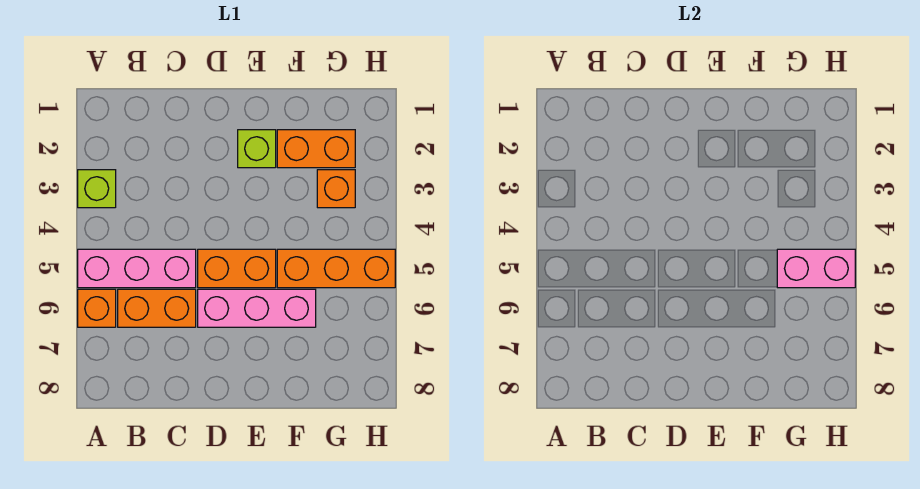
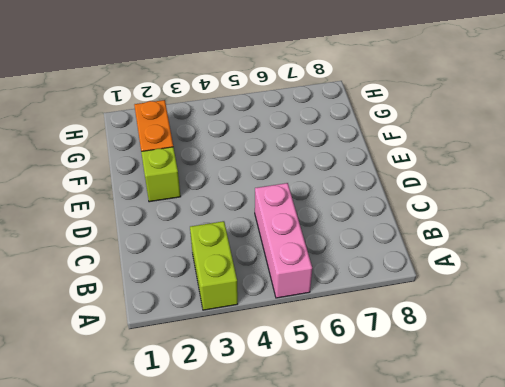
lime brick A3:B3 level 1 -> lime brick A3 level 1
none -> orange brick A6 level 1
none -> orange brick B6:C6 level 1

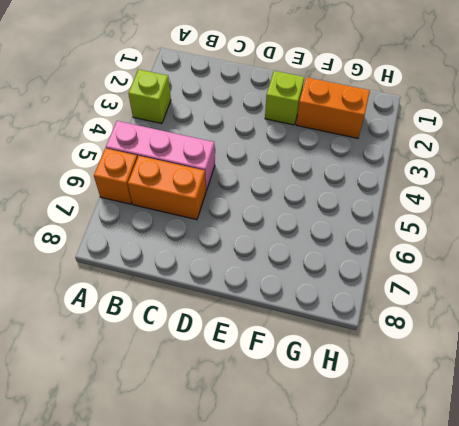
none -> orange brick D5:E5 level 1
none -> pink brick D6:F6 level 1

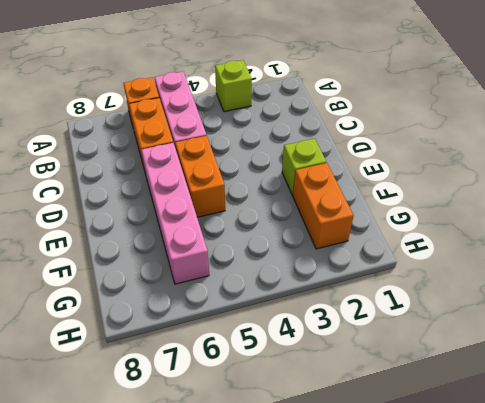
pink brick D6:G6 level 1 -> pink brick D6:F6 level 1
none -> orange brick F5:H5 level 1
none -> orange brick G3 level 1

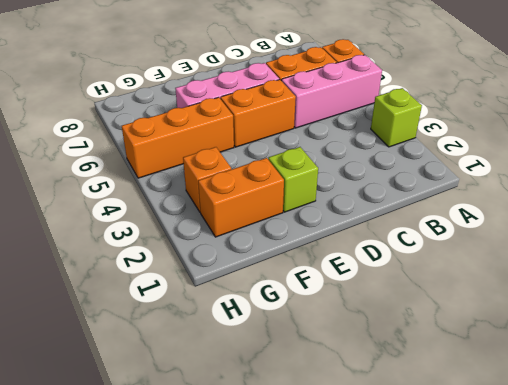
none -> pink brick G5:H5 level 2

